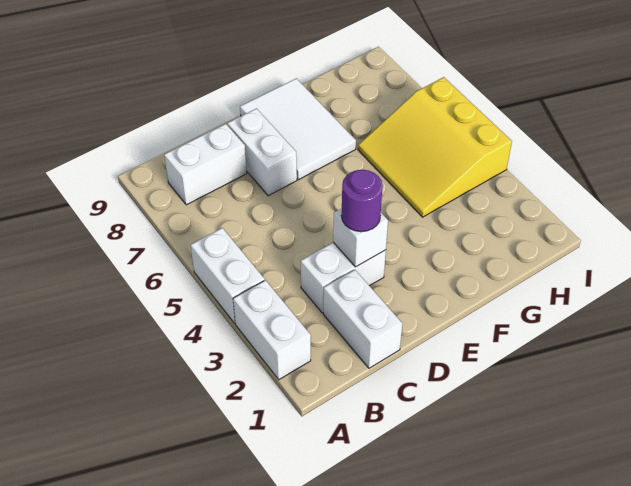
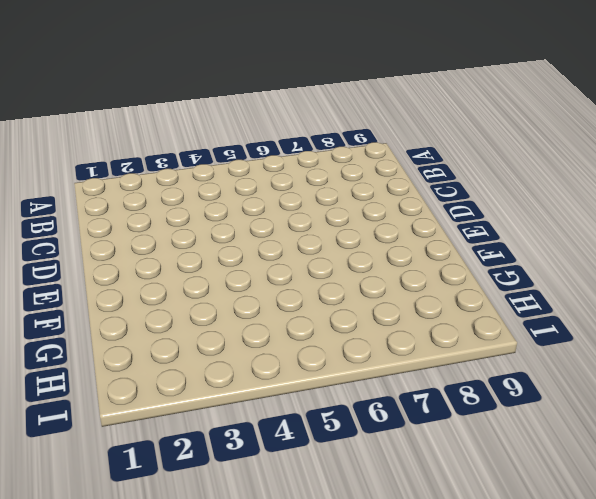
none -> white brick A2:A3 level 1
none -> white brick A4:A5 level 1

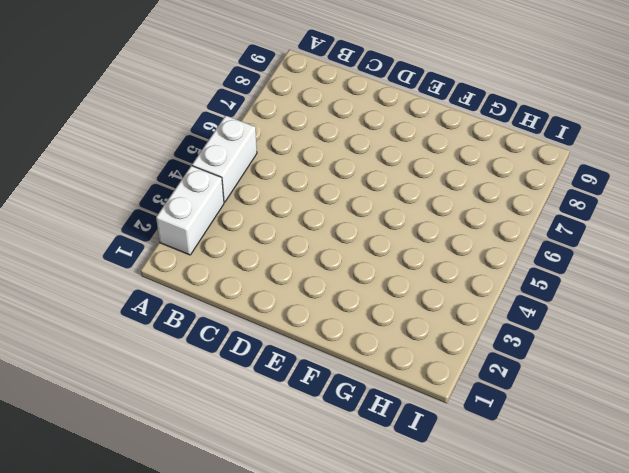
none -> white brick B8:C8 level 1
none -> white brick C1:C2 level 1

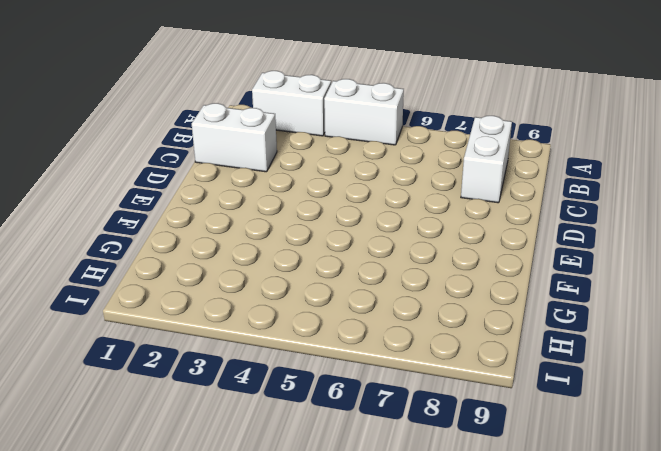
none -> white brick C3:D3 level 1
none -> white brick D7:D8 level 1

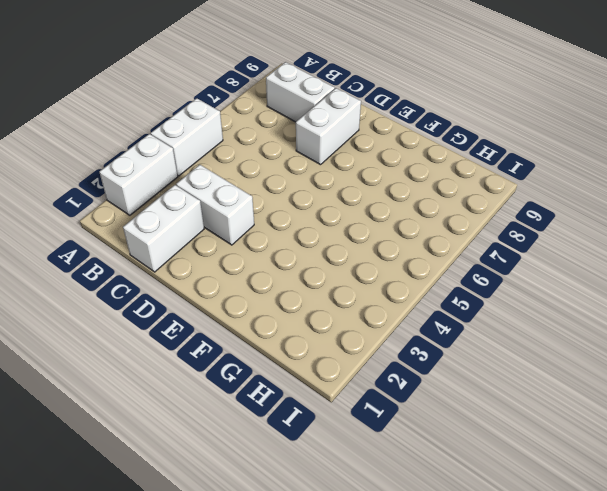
none -> white tile E7:F9 level 1
none -> yellow slope G4:I6 level 1 top I

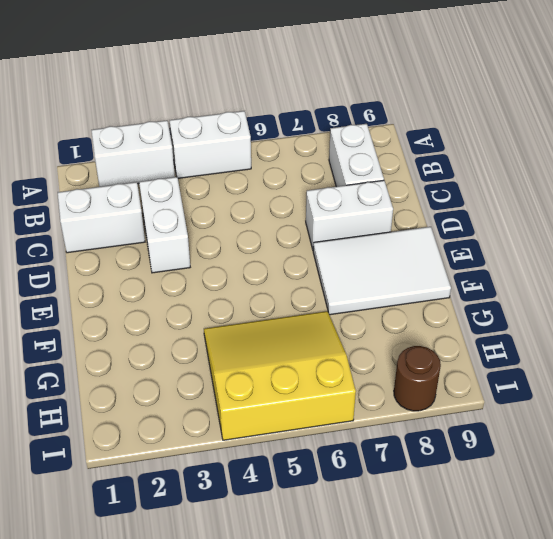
brown round brick I8 level 1 -> none
none -> white brick D3 level 2
none -> purple round brick D3 level 3

